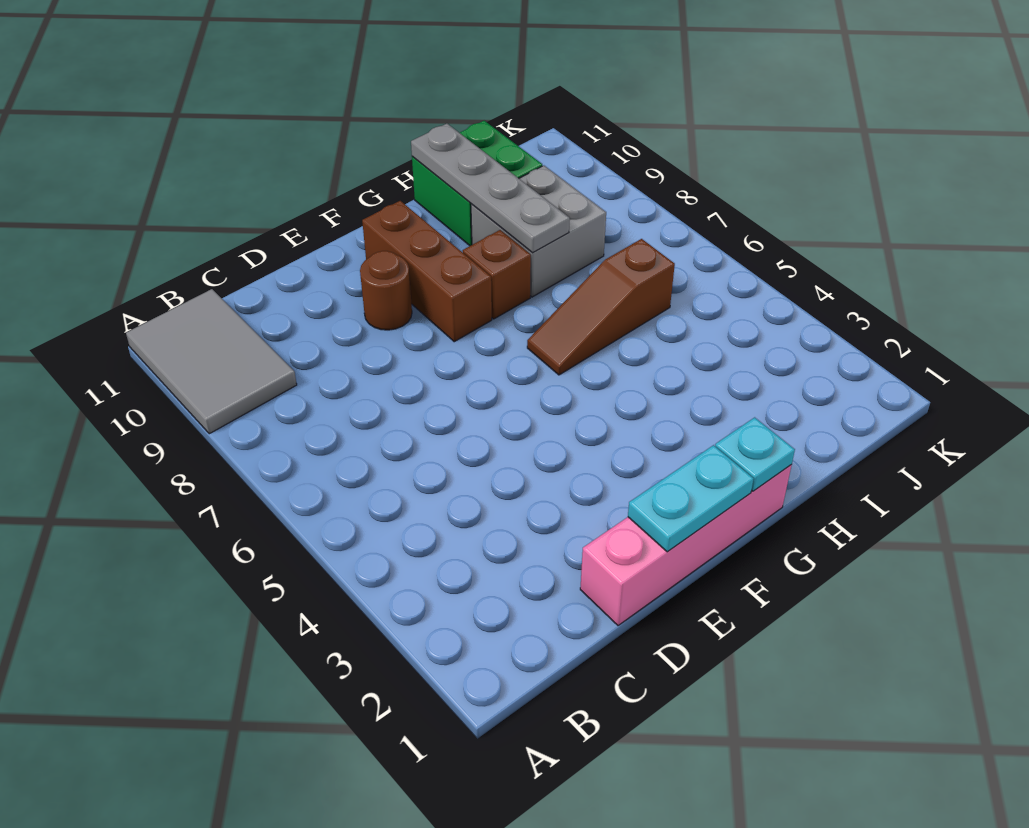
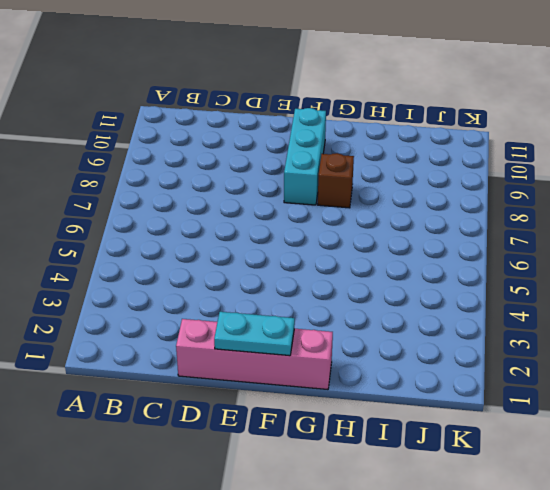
cyan brick F8:F10 level 1 -> brown brick F8:F10 level 1
none -> grey tile A9:B11 level 1
none -> brown round brick E9 level 1

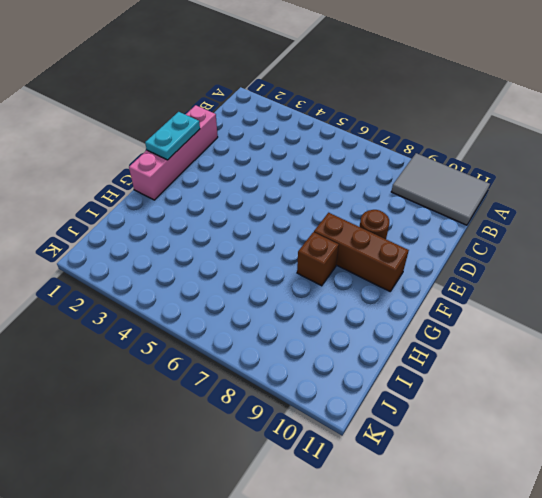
none -> brown slope G6:I6 level 1 top I
none -> grey brick H8:I9 level 1

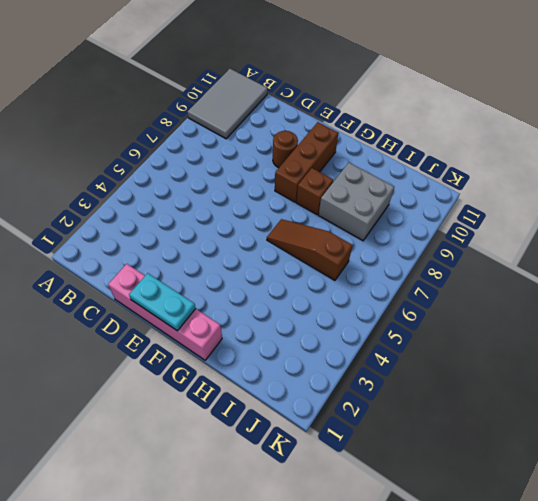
none -> green brick H10:I11 level 1
none -> cyan plate G1 level 2

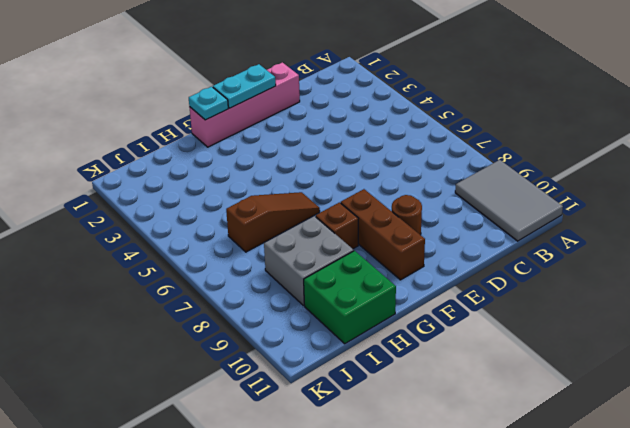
none -> grey plate H8:H11 level 2

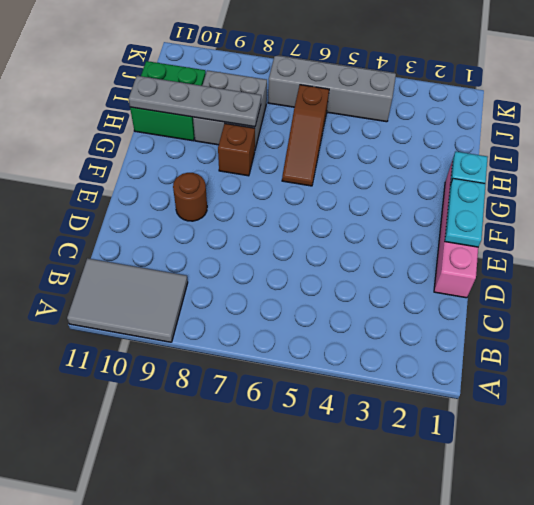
grey slope J4:K7 level 1 top J -> none
none -> brown brick F8:F10 level 1

